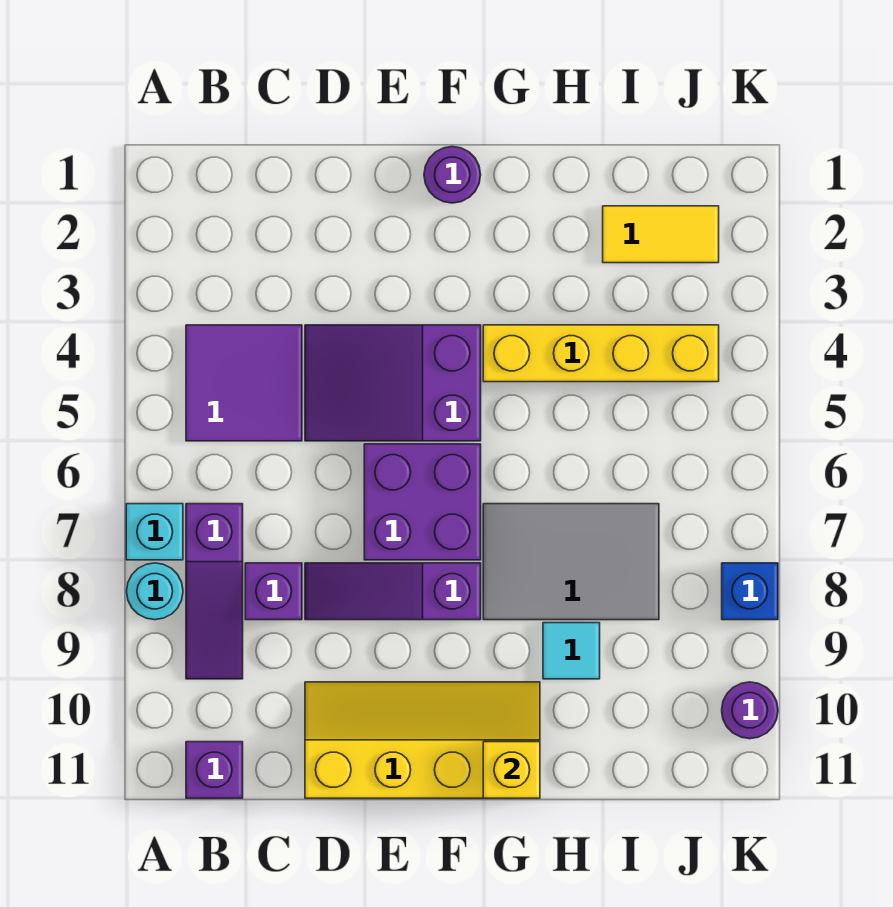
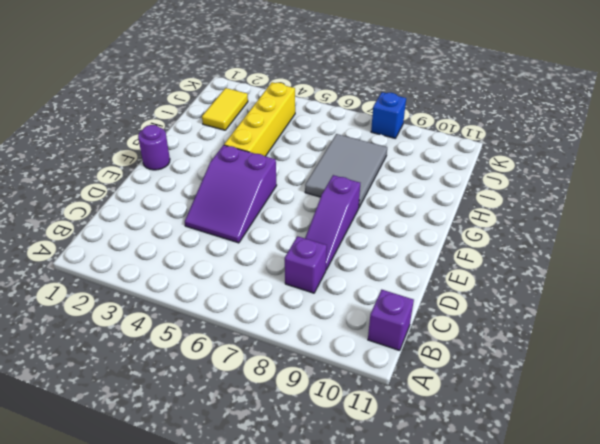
none -> cyan brick A7 level 1
none -> cyan round brick A8 level 1
none -> purple tile B4:C5 level 1

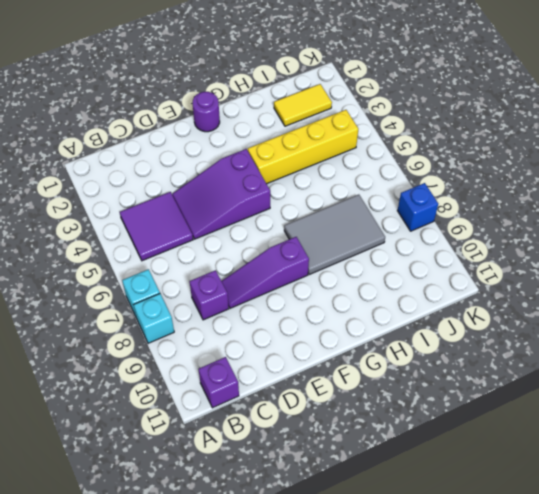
cyan brick A8 level 1 -> cyan round brick A8 level 1
none -> purple slope B7:B9 level 1 top 7
none -> yellow slope D10:G11 level 1 top 11
none -> purple brick E6:F7 level 1

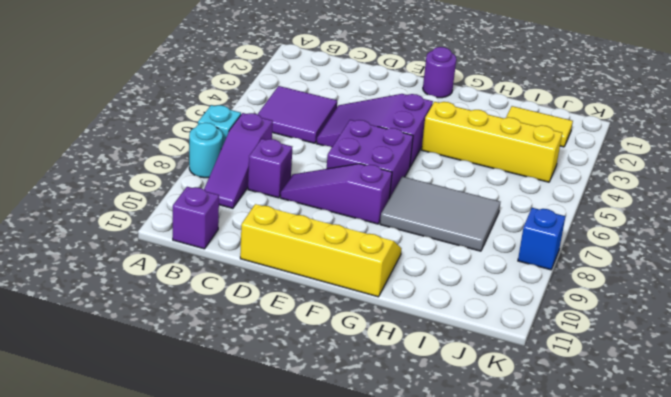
none -> cyan tile H9 level 1
none -> purple round brick K10 level 1
none -> yellow brick G11 level 2

